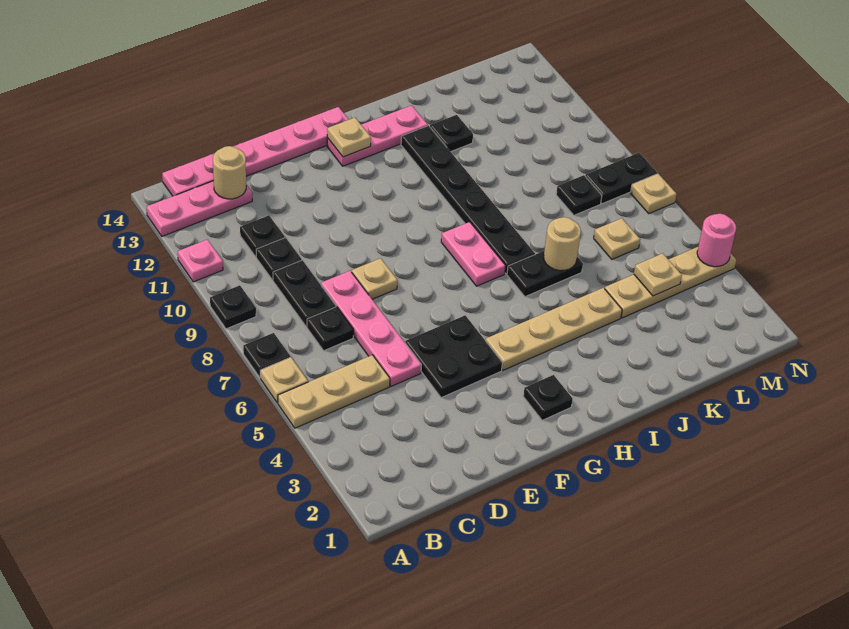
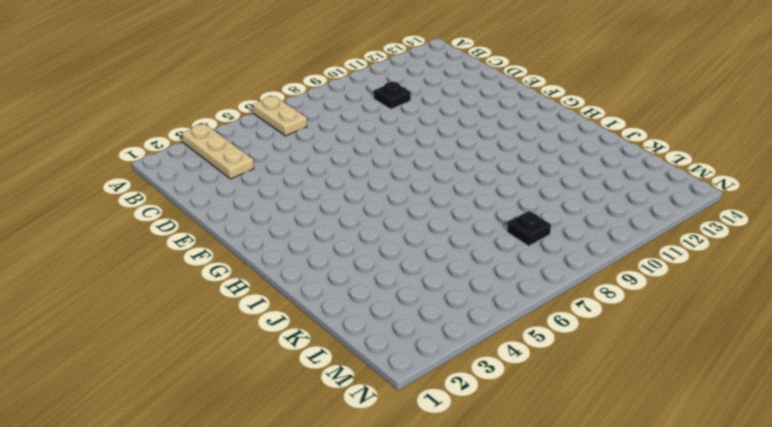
tan plate A3:C3 level 1 -> tan plate A5:C5 level 1
tan plate A6:B6 level 1 -> tan plate A6 level 1
none -> black plate A7 level 1
none -> black plate A9 level 1
none -> pink plate A11 level 1
none -> pink plate A13:C13 level 1

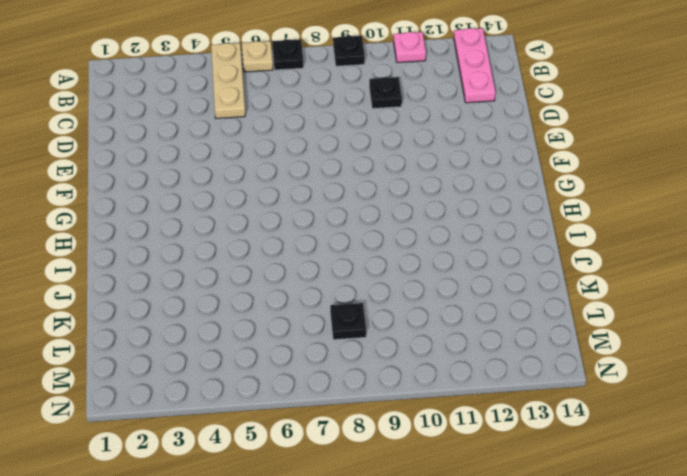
none -> pink plate B14:G14 level 1
none -> black plate C7 level 1
none -> black plate C8:C9 level 1
none -> black plate C11 level 1

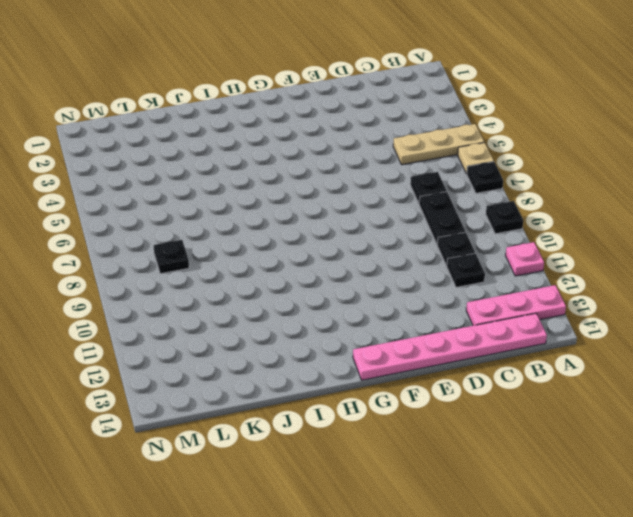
none -> pink plate D5:D8 level 1
none -> black plate E4:F5 level 1
none -> tan plate E8 level 1
none -> black plate G2 level 1

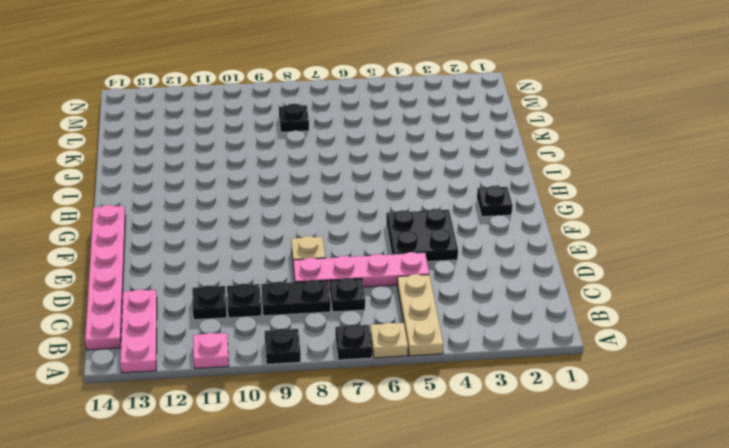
none -> tan plate G4:J4 level 1
none -> pink plate G13:I13 level 1
none -> pink plate H7:H8 level 1
none -> black plate I6:J6 level 1

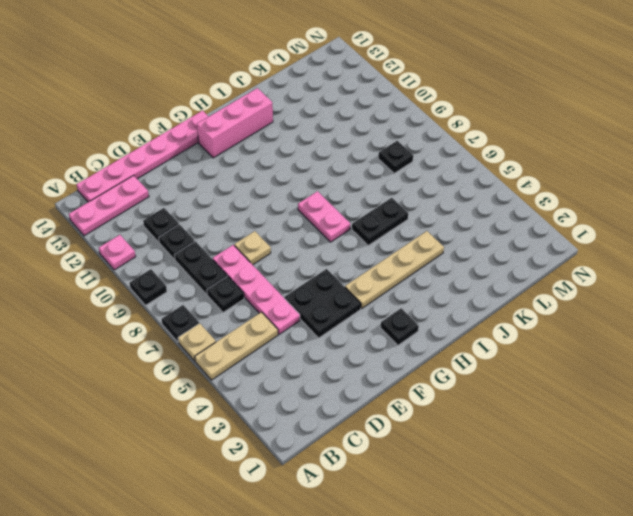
pink brick G13:I13 level 1 -> pink plate G13:I13 level 1
none -> black plate I7:I12 level 1
none -> black plate J12 level 1
none -> tan plate K4:N4 level 1
none -> tan plate L6 level 1

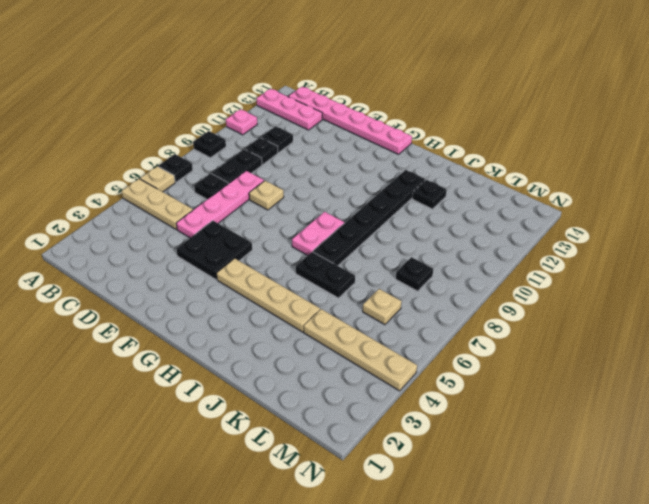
none -> black plate G2 level 1
none -> pink plate G13:I13 level 1
none -> black plate M8:N8 level 1
none -> tan plate N7 level 1

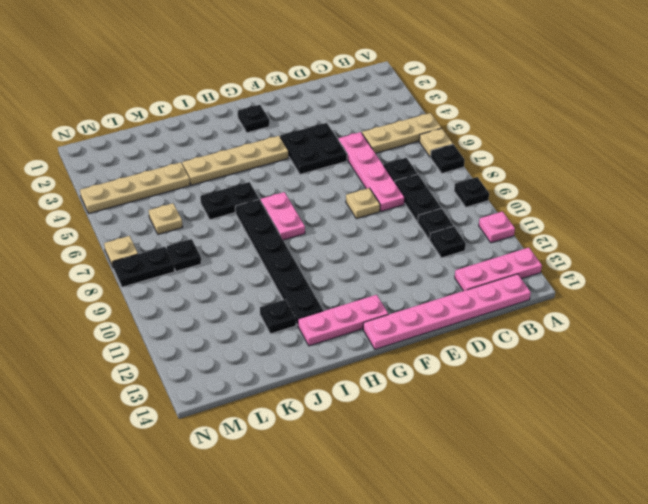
none -> tan round brick C13 level 2
none -> tan plate G13 level 2
none -> tan round brick J6 level 2
none -> tan plate L4 level 2

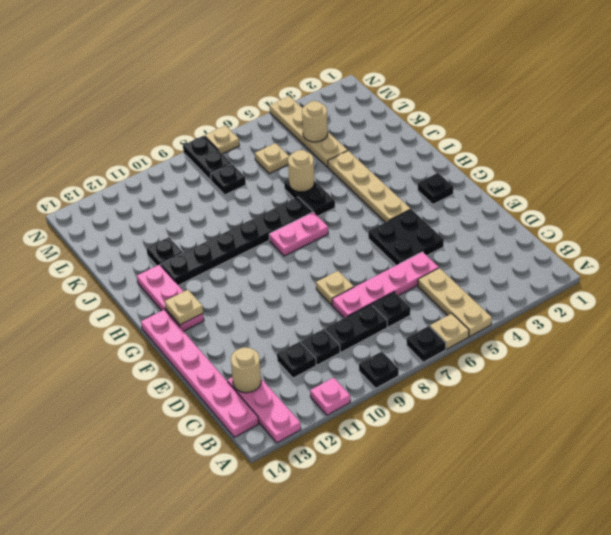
tan round brick L4 level 2 -> tan plate L4 level 2
none -> pink round brick N4 level 2

